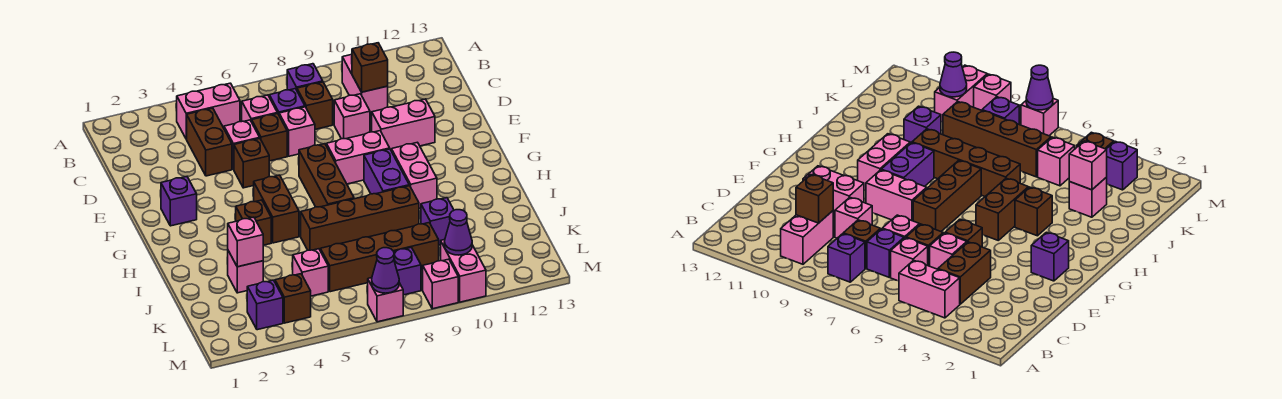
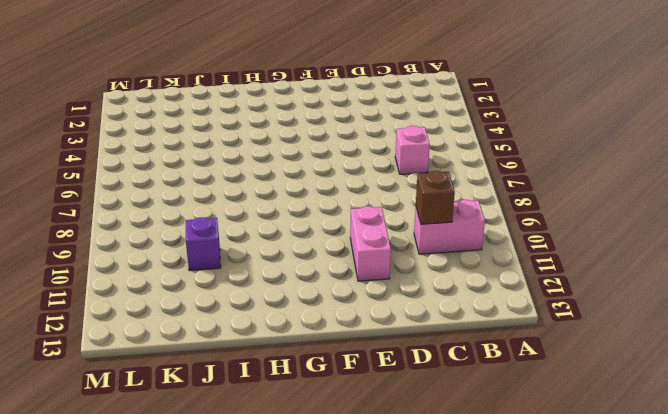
none -> pink brick B4:B5 level 1
none -> purple brick B8 level 1
none -> brown brick C4:D4 level 1
none -> purple brick C7 level 1

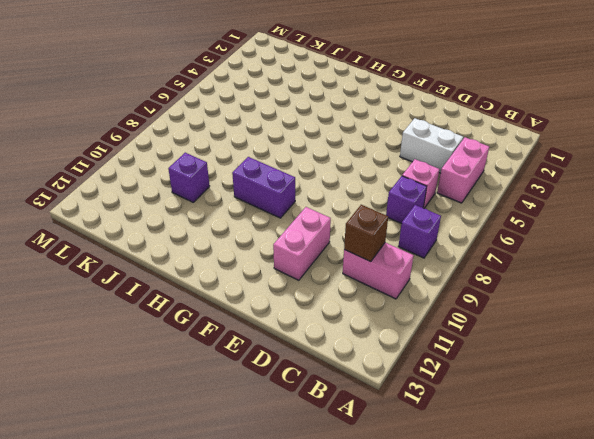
white brick C4:D4 level 1 -> brown brick C4:D4 level 1
none -> brown brick C8 level 1
none -> pink brick D5 level 1
none -> brown brick D6 level 1
none -> pink brick D7 level 1

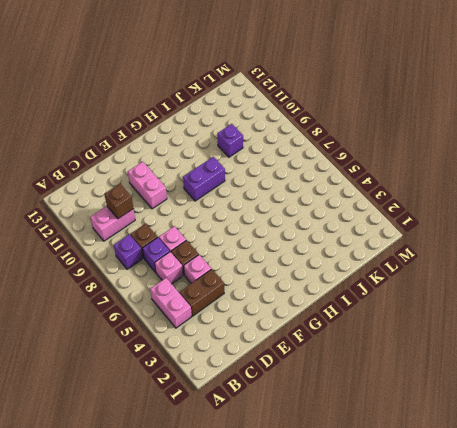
none -> pink brick D9 level 1
none -> brown brick E5 level 1
none -> purple brick F2 level 1
none -> brown brick F7:H7 level 1

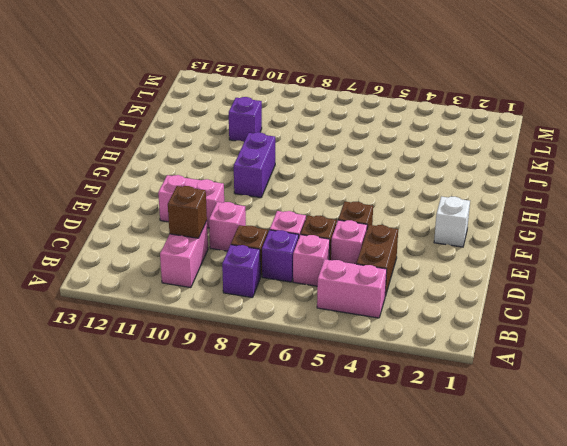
white brick F2 level 1 -> purple brick F2 level 1
none -> brown brick F7:H7 level 1
none -> pink brick F8:F9 level 1
none -> brown brick G5:H5 level 1
none -> pink brick G10:H10 level 1

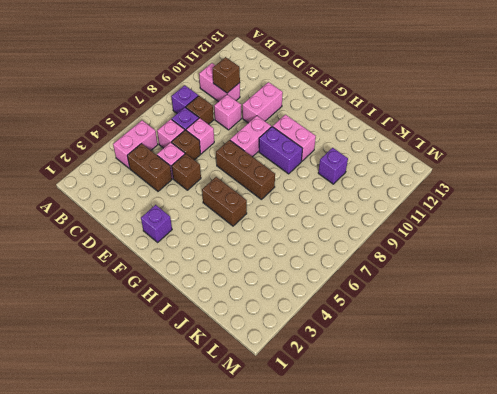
none -> brown brick H4 level 1
none -> brown brick I6:I9 level 1
none -> pink brick J3 level 1
none -> pink brick K5 level 1

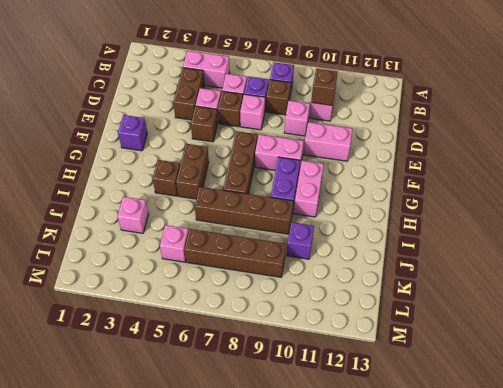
none -> purple brick L3 level 1
none -> brown brick L4 level 1
none -> purple brick L8 level 1
none -> pink brick L10:M10 level 1

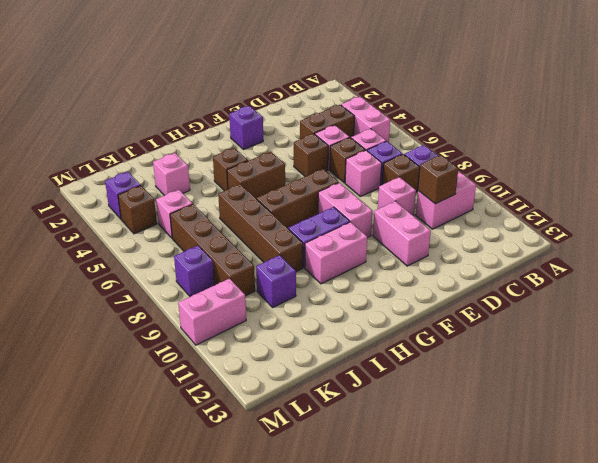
none -> pink brick M7 level 1
none -> pink brick M9 level 1
none -> pink brick J3 level 2
none -> purple cone L10 level 2

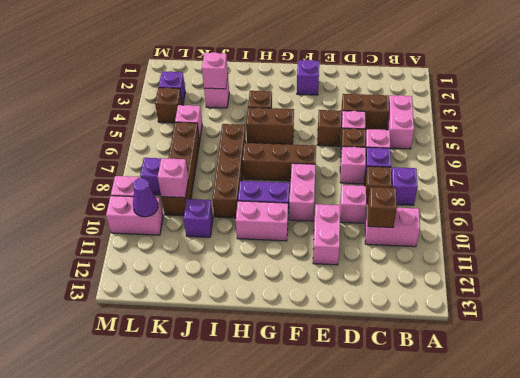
pink brick K9 level 2 -> pink brick M7 level 1
none -> purple cone M7 level 2

